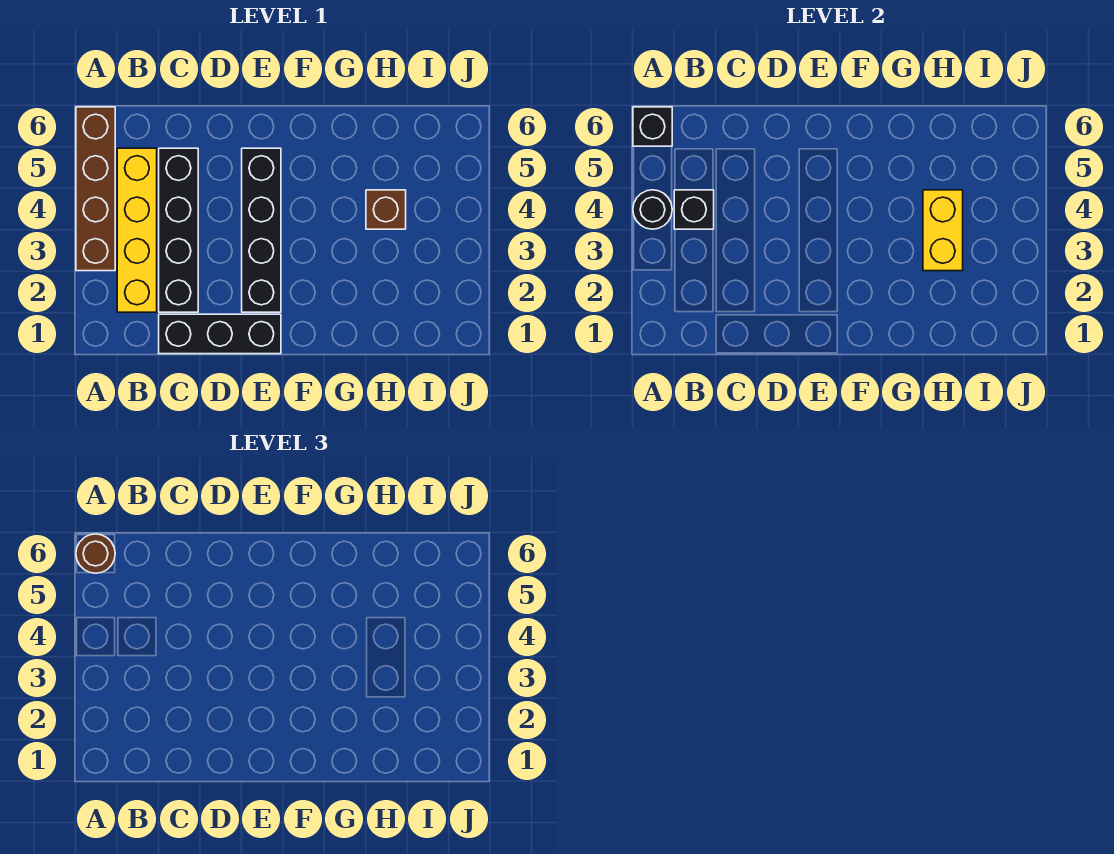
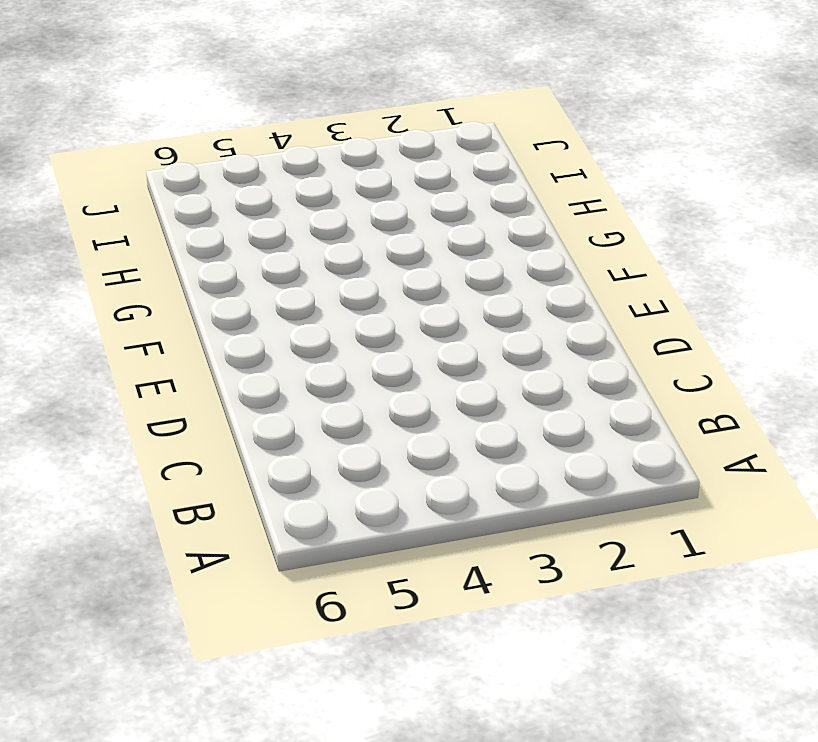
none -> brown brick A3:A6 level 1
none -> yellow brick B2:B5 level 1

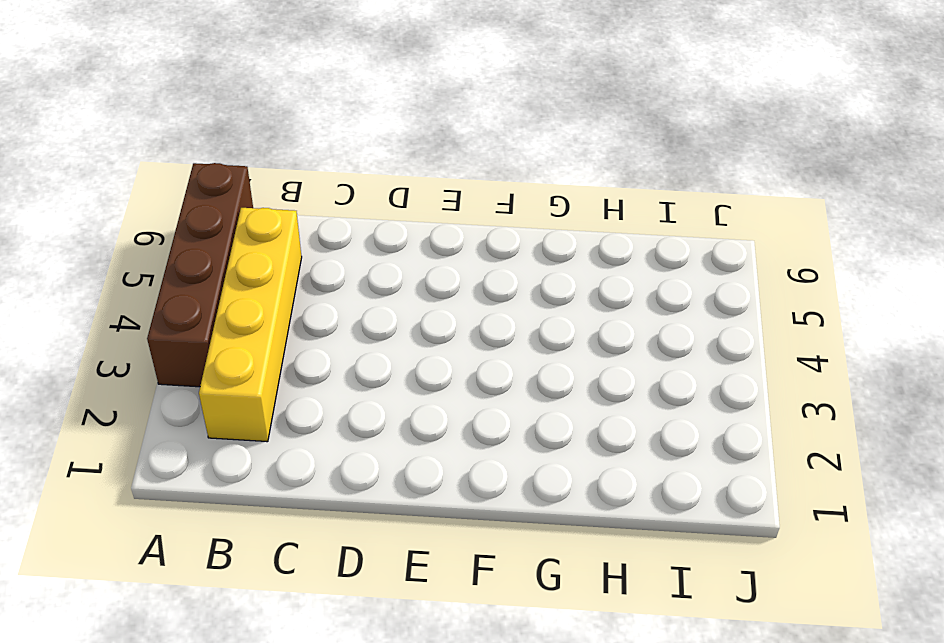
none -> black brick C1:E1 level 1
none -> black brick C2:C5 level 1

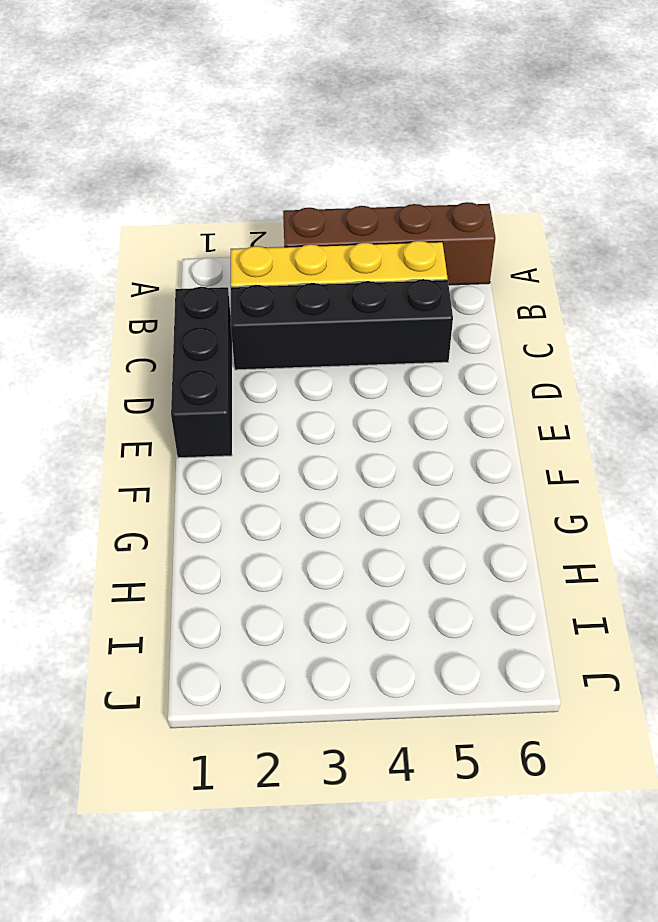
none -> black brick E2:E5 level 1
none -> brown brick H4 level 1

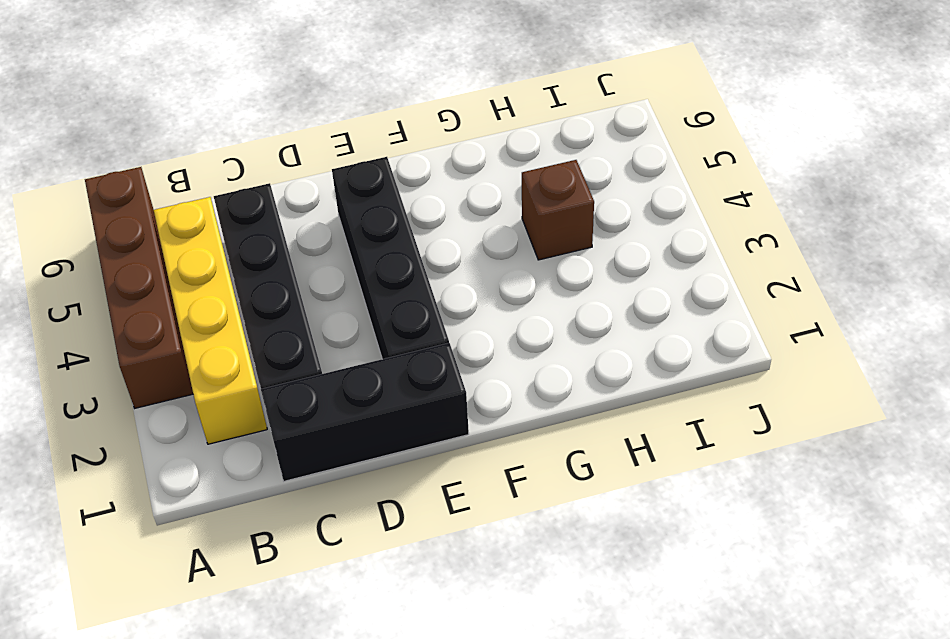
none -> black round brick A4 level 2
none -> black brick A6 level 2

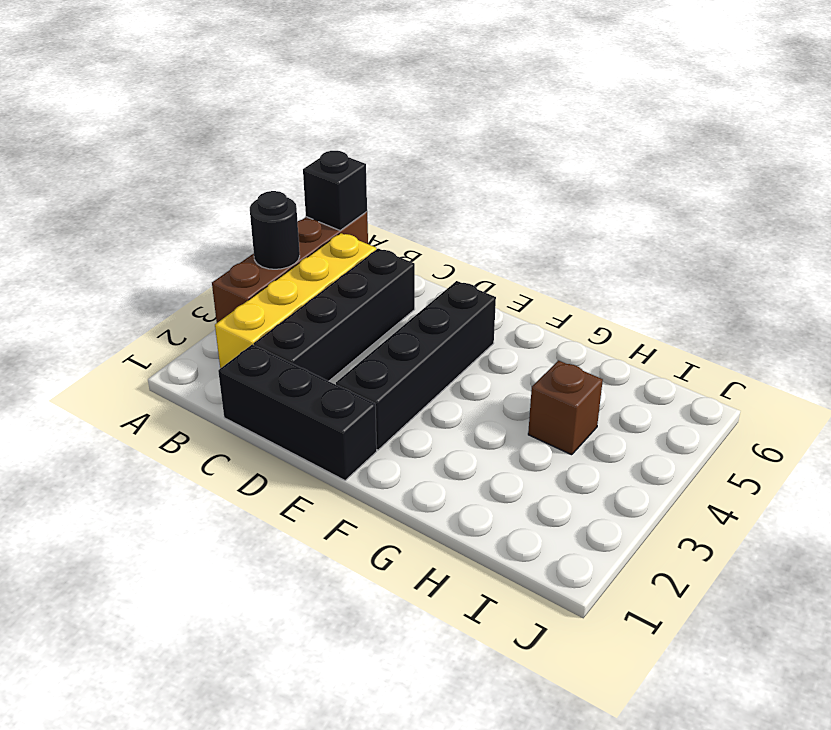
none -> black brick B4 level 2
none -> yellow brick H3:H4 level 2

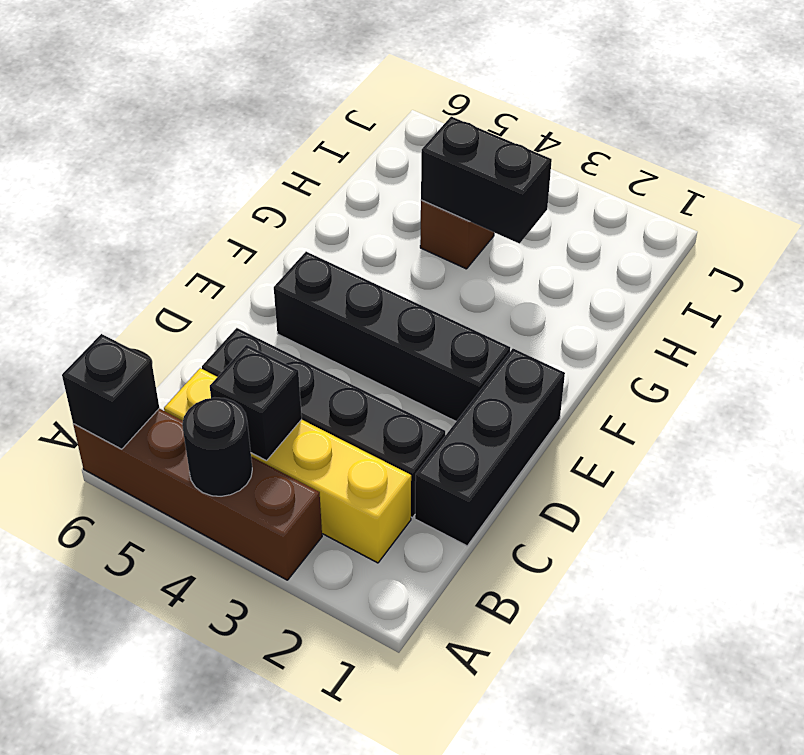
black brick H3:H4 level 2 -> yellow brick H3:H4 level 2
none -> brown round brick A6 level 3

